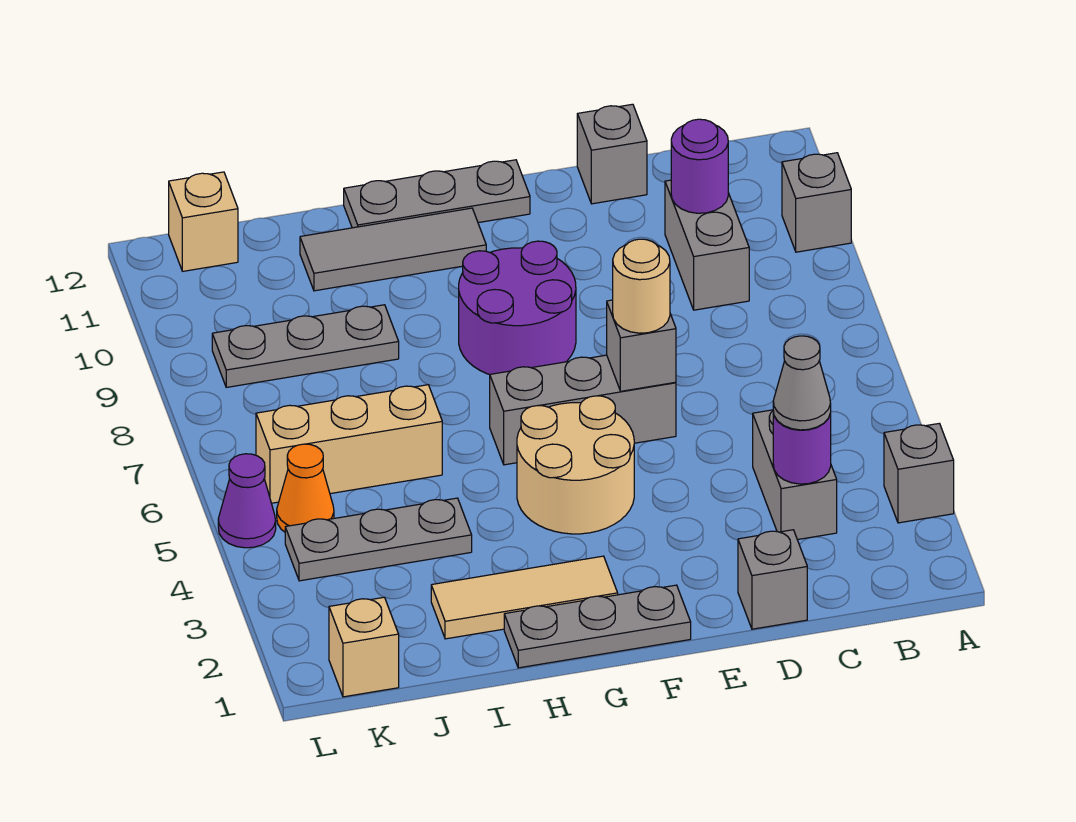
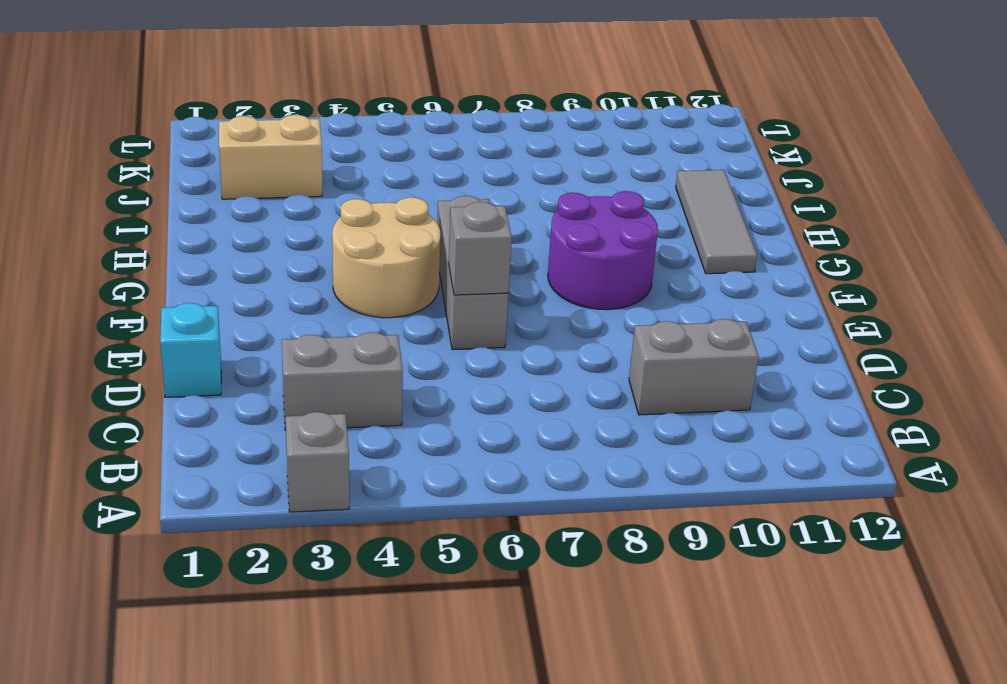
cyan brick D1 level 1 -> grey brick D1 level 1
tan brick J2:J3 level 1 -> none
none -> grey brick A10 level 1
none -> grey brick D12 level 1
none -> grey plate F1:H1 level 1

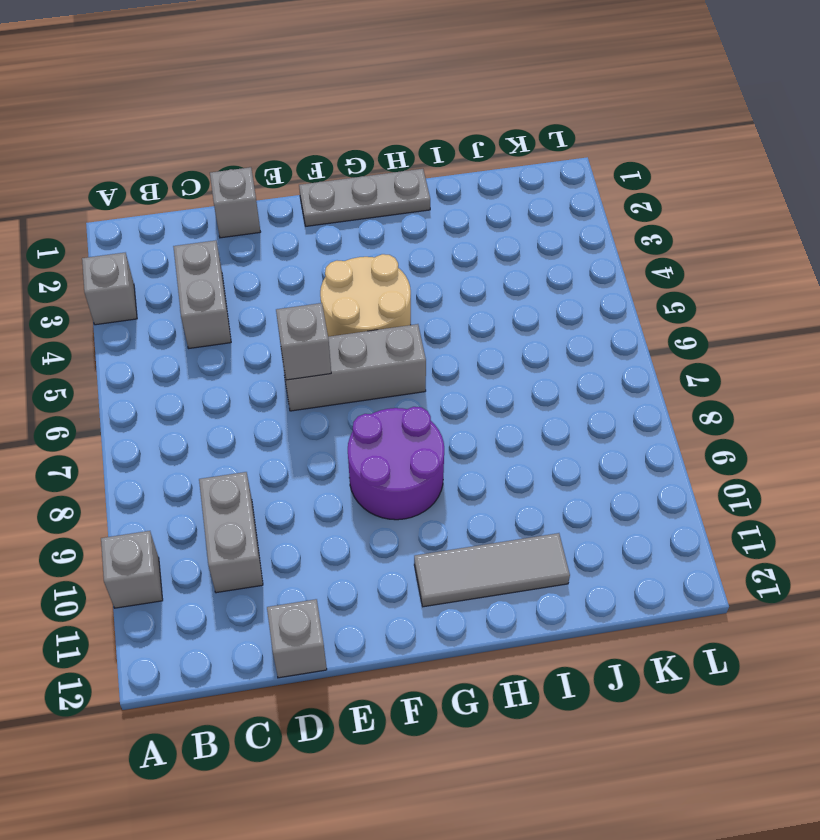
none -> grey plate F12:H12 level 1
none -> tan tile G2:I2 level 1
none -> grey plate I4:K4 level 1

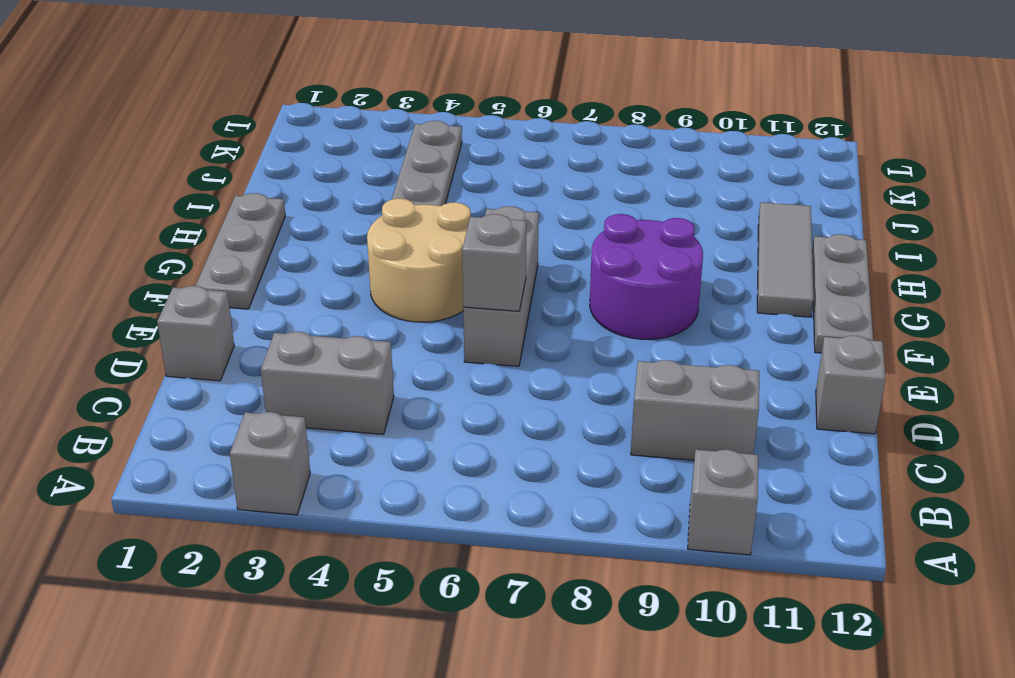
none -> tan tile G2:I2 level 1
none -> tan brick I6:K6 level 1
none -> grey plate I9:K9 level 1

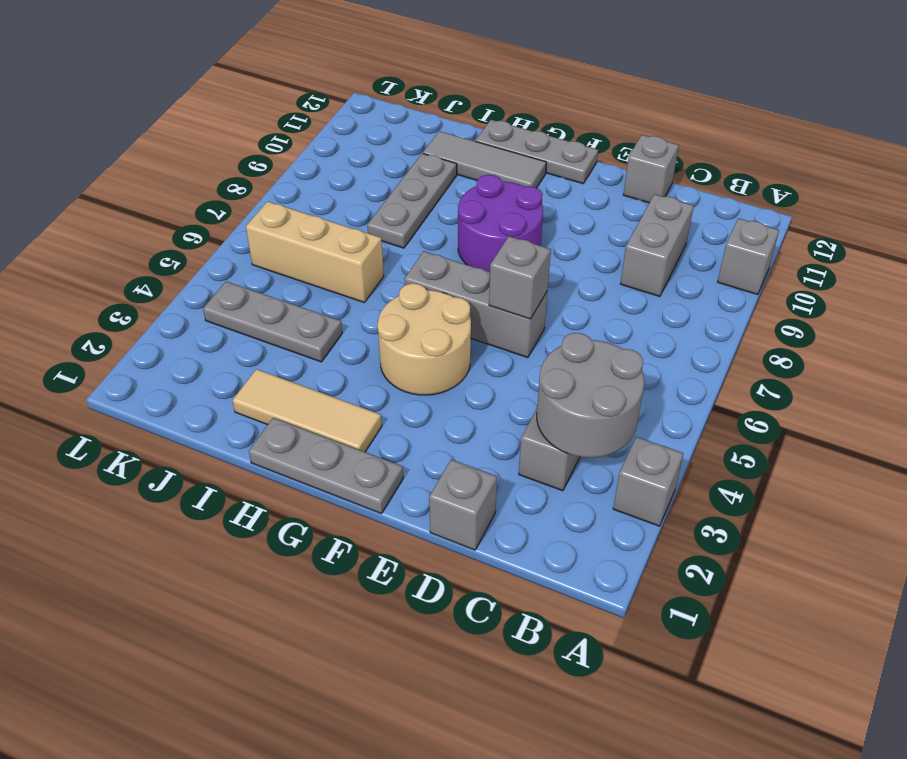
grey round brick B3:C4 level 2 -> purple round brick C3 level 2
grey plate I8:I10 level 1 -> grey plate I9:K9 level 1
none -> tan brick K1 level 1
none -> orange cone K5 level 1
none -> tan brick K12 level 1

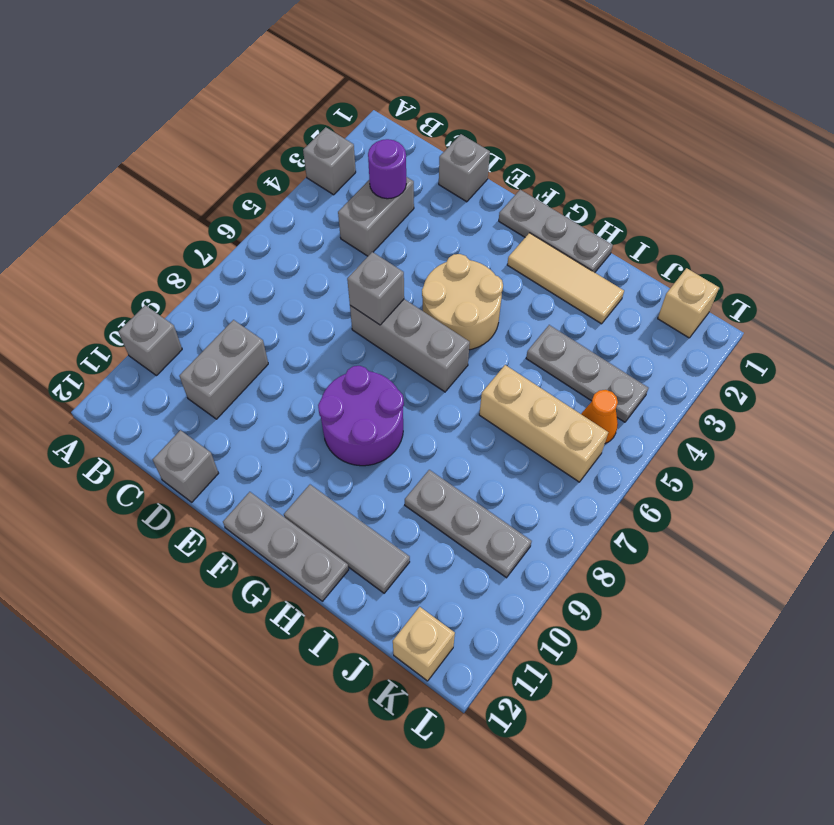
none -> purple cone L5 level 1
none -> purple round brick C10 level 2
none -> grey cone C3 level 3

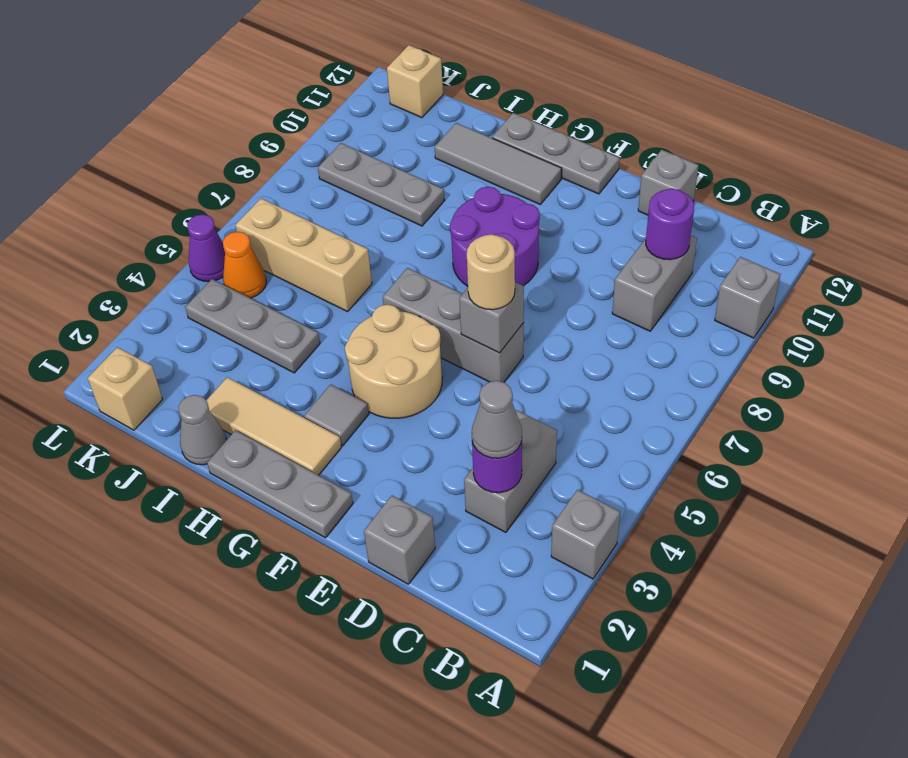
grey tile G3 level 1 -> none
grey cone I1 level 1 -> none

